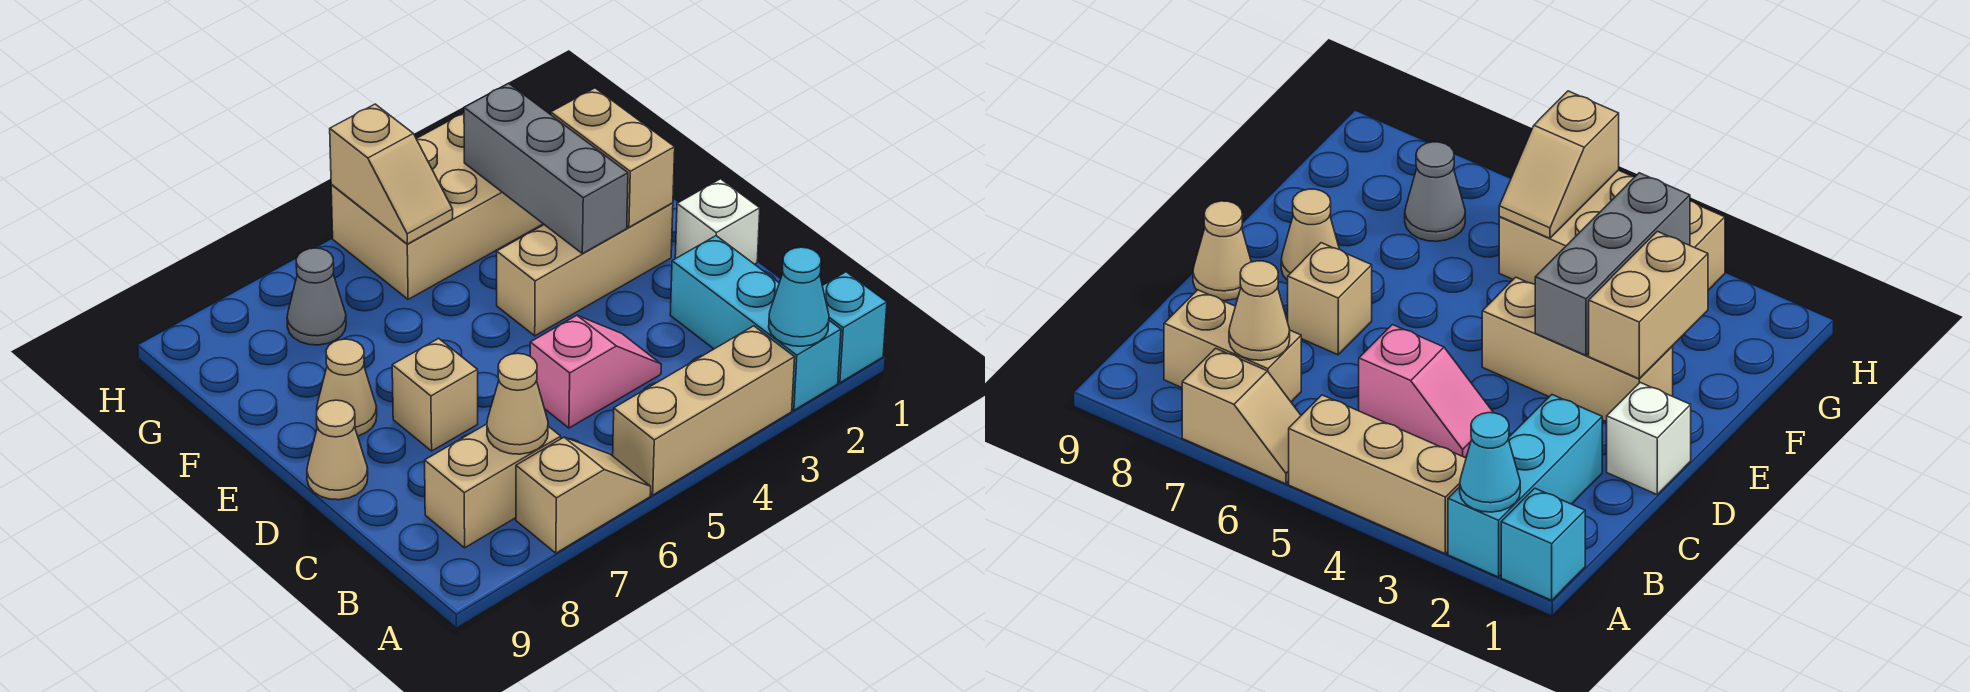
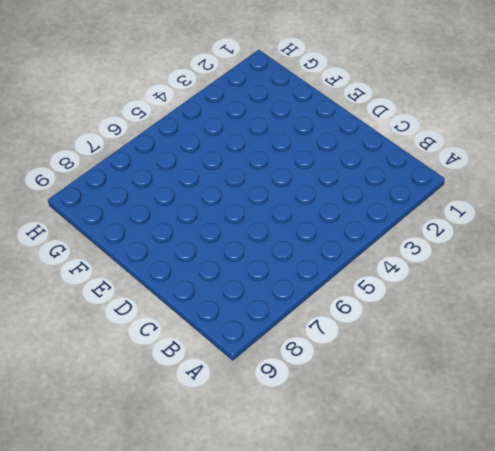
none -> cyan brick A1 level 1
none -> cyan brick A2:C2 level 1
none -> tan brick A3:A5 level 1

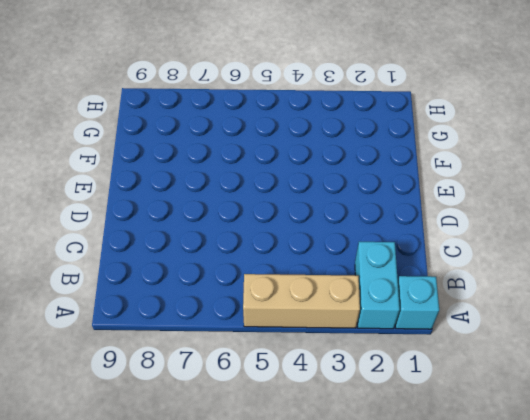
cyan brick A2:B2 level 1 -> cyan brick A2:C2 level 1
none -> tan slope A6:A7 level 1 top 7
none -> tan brick B7:B8 level 1
none -> pink slope C4:C5 level 1 top 5

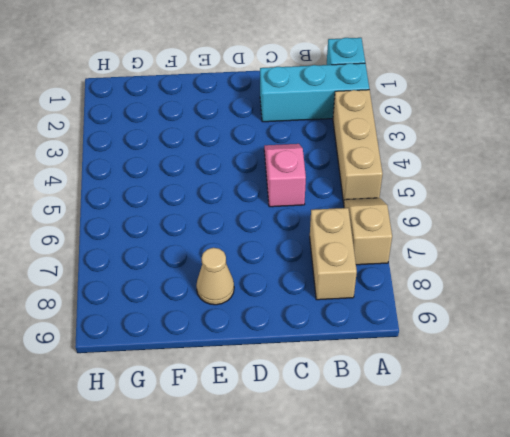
none -> white brick D1 level 1
none -> tan brick D7 level 1
none -> tan cone D9 level 1

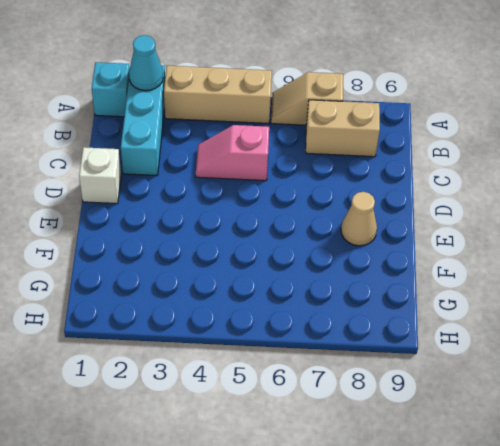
none -> tan brick D7 level 1
none -> tan cone D9 level 1
none -> tan brick E2:E4 level 1

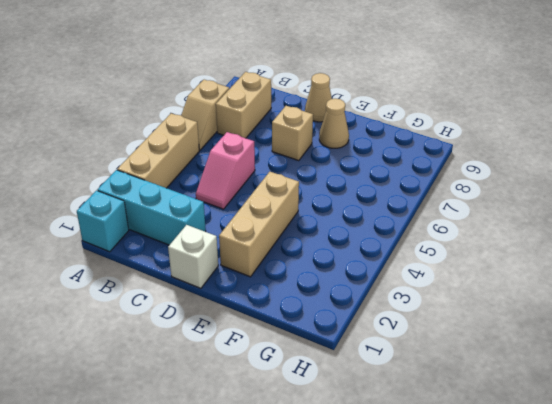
none -> tan brick G3:H5 level 1
none -> grey cone G7 level 1
none -> cyan cone A2 level 2

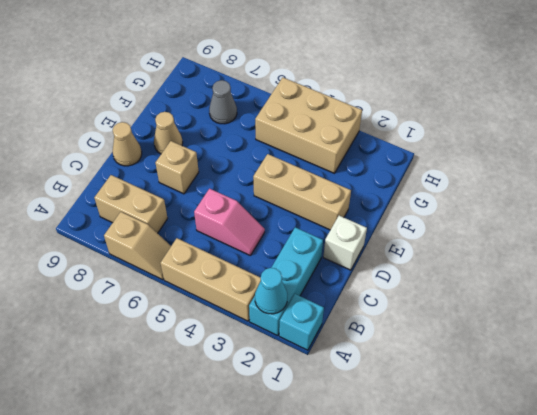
none -> tan cone B7 level 2
none -> tan brick E2:F2 level 2
none -> grey brick E3:G3 level 2

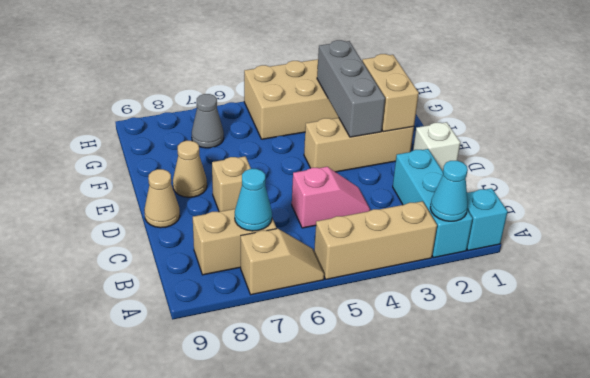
cyan cone B7 level 2 -> tan cone B7 level 2
none -> tan slope G5:H5 level 2 top H

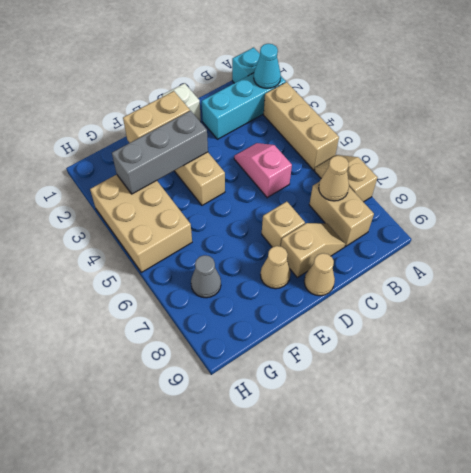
tan slope C8:D8 level 1 top D -> tan slope G5:H5 level 2 top H

